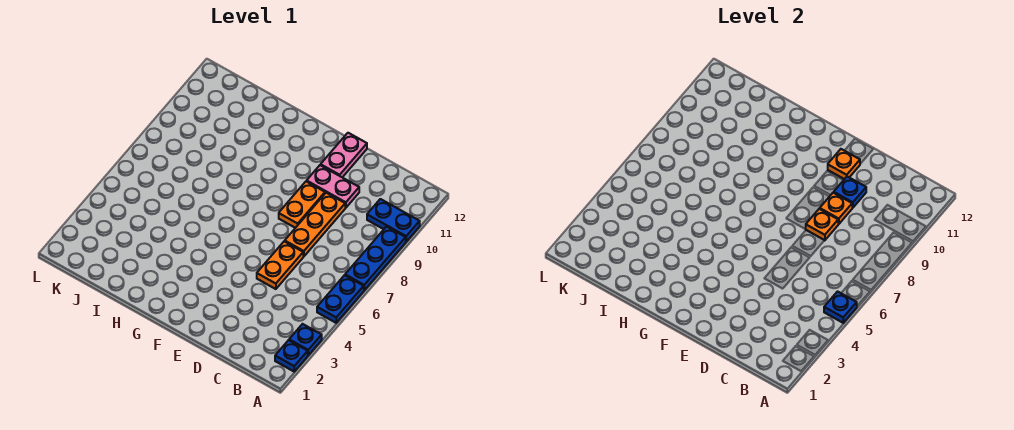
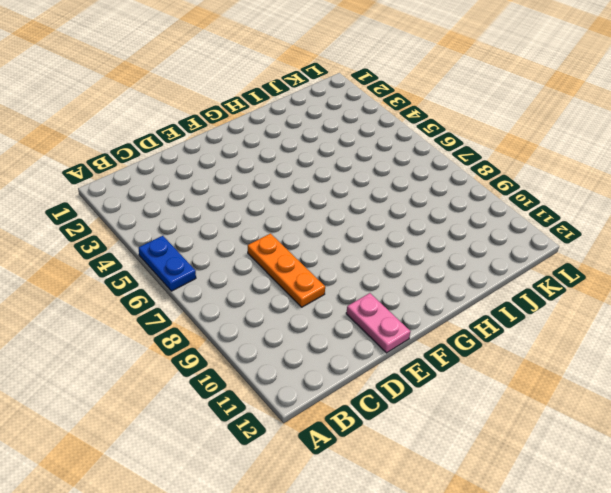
none -> blue plate A2 level 1
none -> blue plate A3 level 1
none -> blue plate A7:A9 level 1

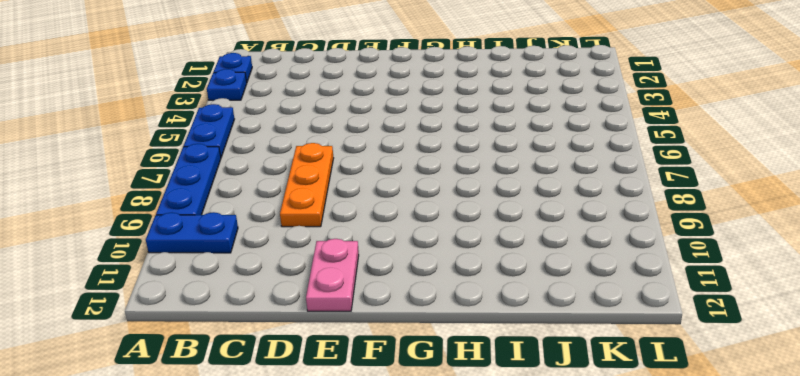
none -> orange plate D5:D6 level 1
none -> pink plate D10:E10 level 1
none -> orange plate E8:E9 level 1

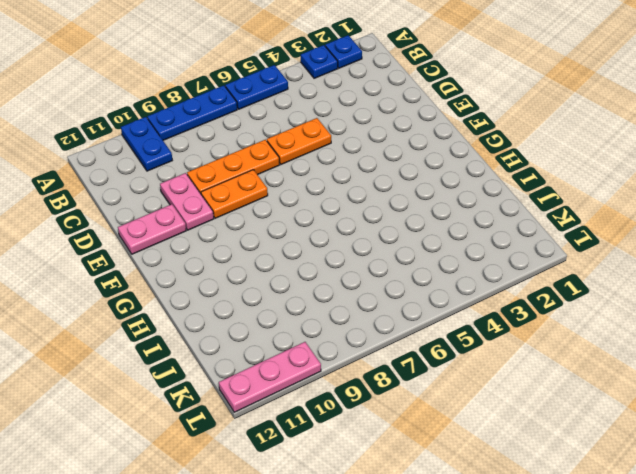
pink plate L10:L12 level 1 -> none
none -> blue plate A5 level 2
none -> orange plate D8 level 2
none -> orange plate D9 level 2

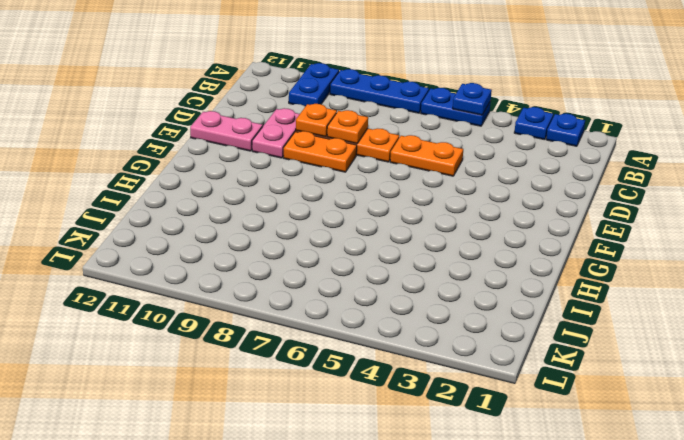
none -> blue plate D10 level 2
none -> orange plate E11 level 2

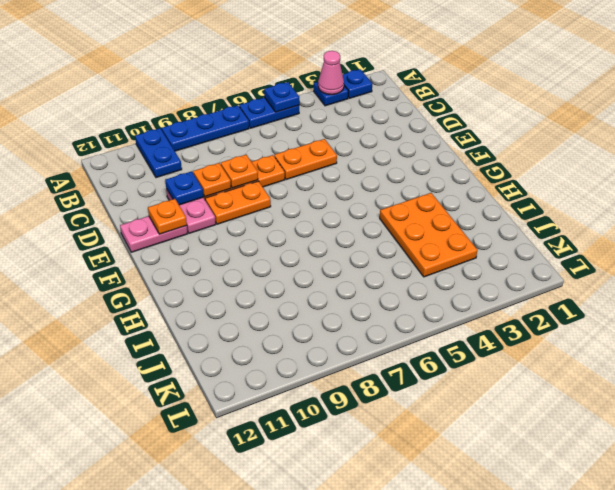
pink cone A3 level 2 -> none
orange plate H3:J4 level 1 -> none

